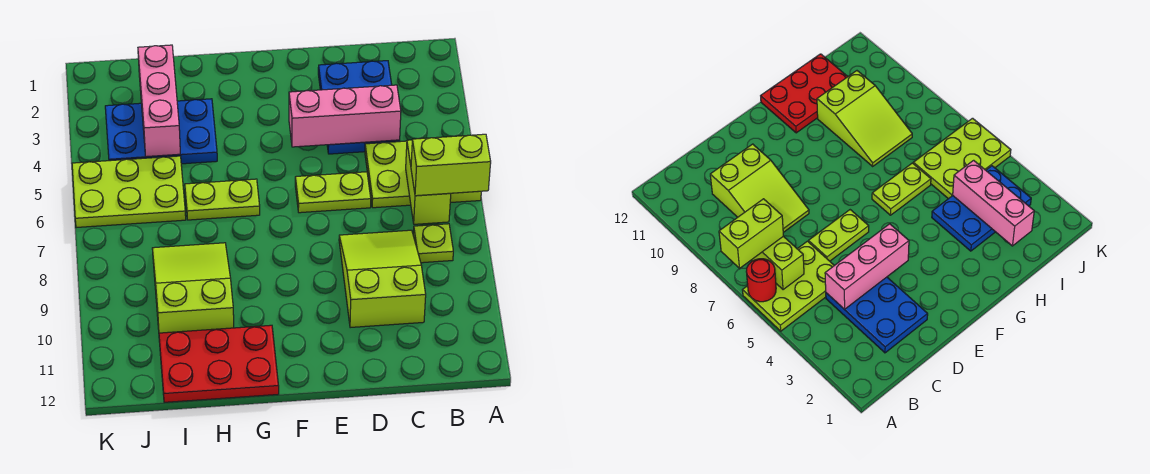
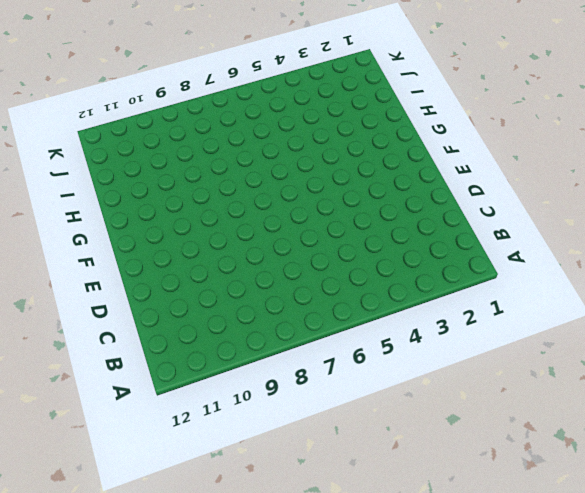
none -> lime plate A5:C6 level 1
none -> lime plate B8 level 1
none -> blue plate C2:D4 level 1

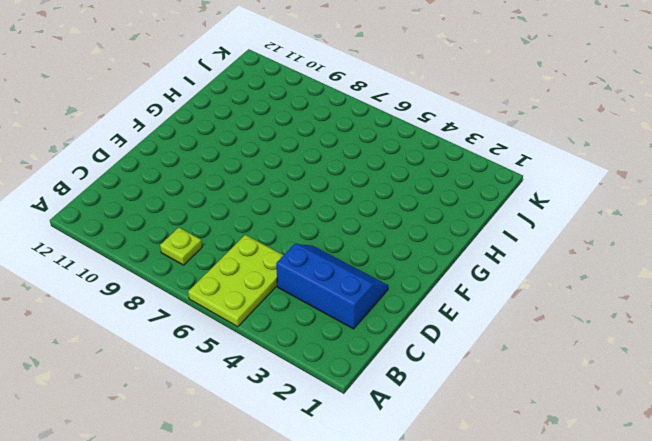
blue slope C2:D4 level 1 top C -> blue plate C2:D4 level 1
none -> lime slope C8:D10 level 1 top 10
none -> lime plate D6:E6 level 1
none -> lime plate G6:H6 level 1

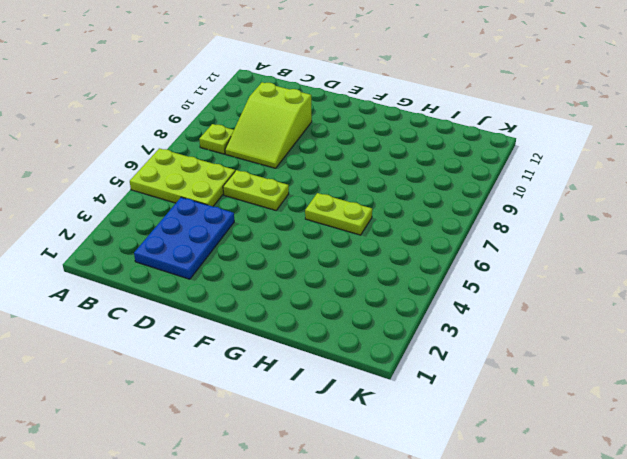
none -> red plate G11:I12 level 1
none -> blue plate H3:J4 level 1
none -> lime slope H8:I10 level 1 top 10

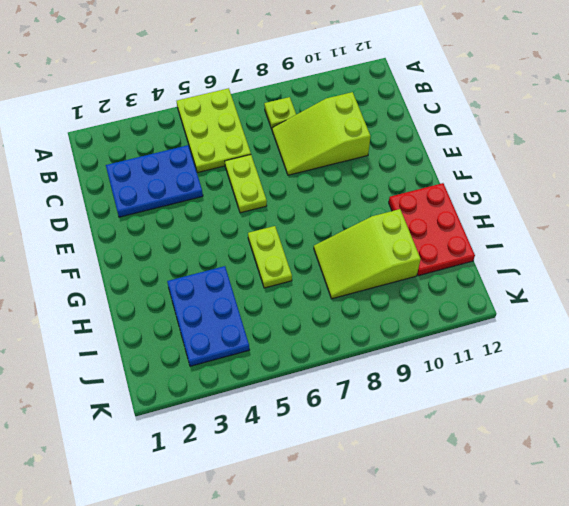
none -> lime plate I5:K6 level 1
none -> red round brick A6 level 2
none -> lime brick B6:B7 level 2

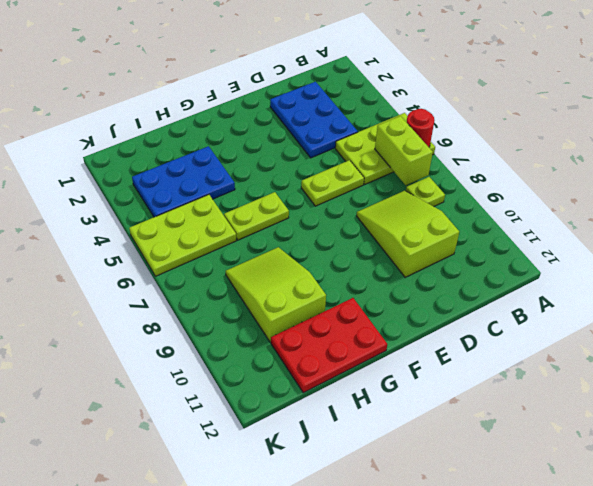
none -> pink brick C4:E4 level 2
none -> pink brick I2:I4 level 2
none -> lime brick A7:B7 level 3

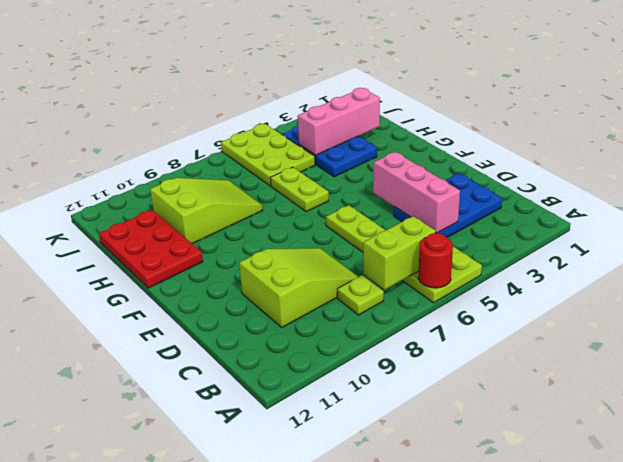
none -> lime brick A7:B7 level 3

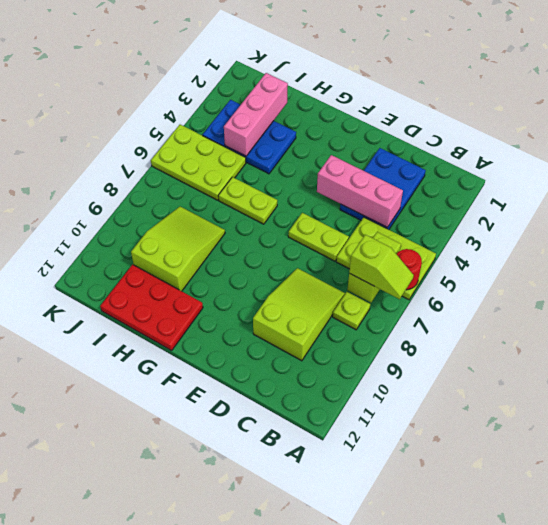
lime slope A7:B7 level 3 top B -> lime brick A7:B7 level 3

